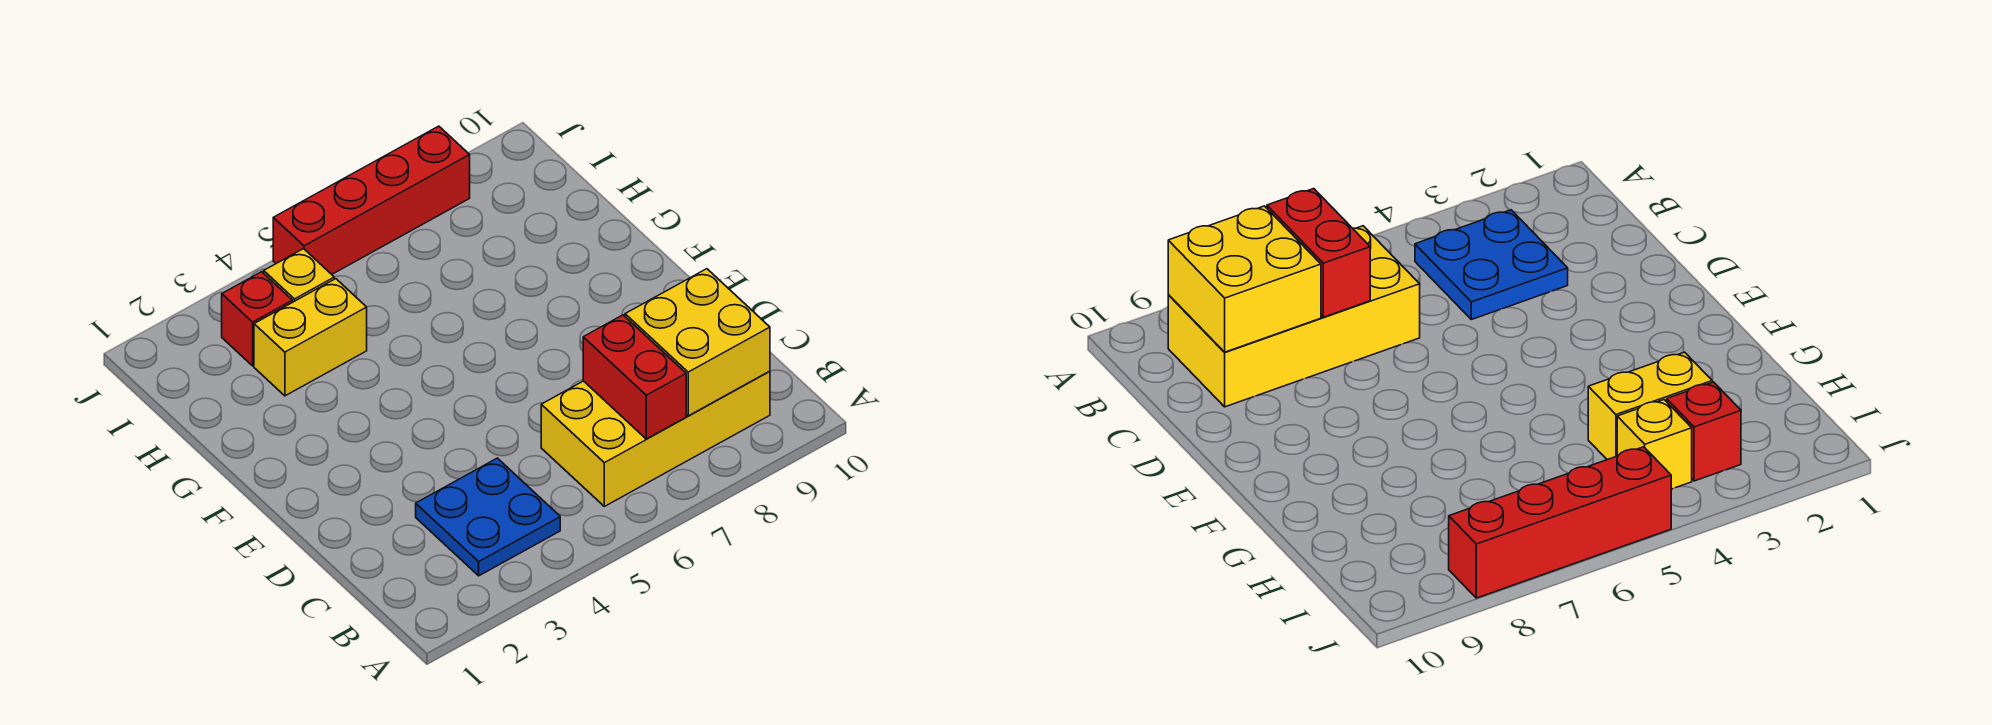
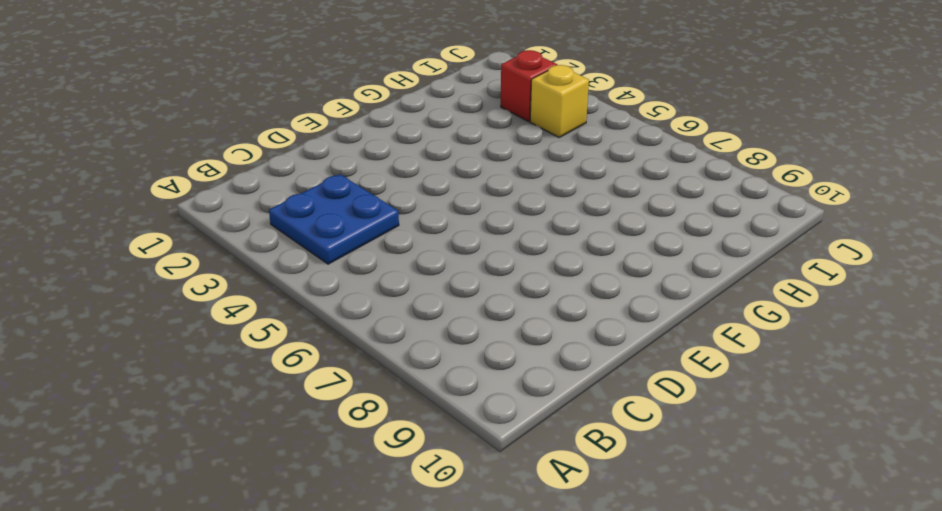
none -> yellow brick B6:C9 level 1
none -> yellow brick H3:H4 level 1

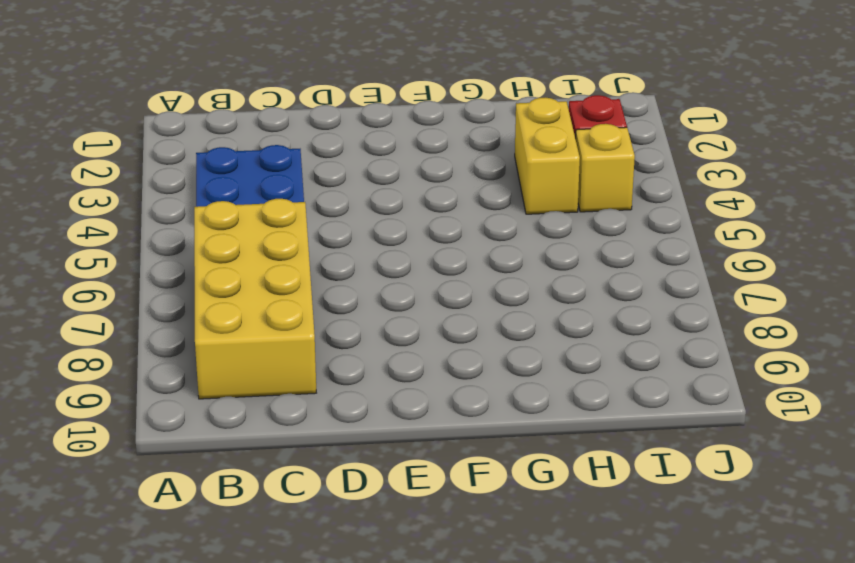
none -> red brick J5:J8 level 1
none -> red brick B7:C7 level 2

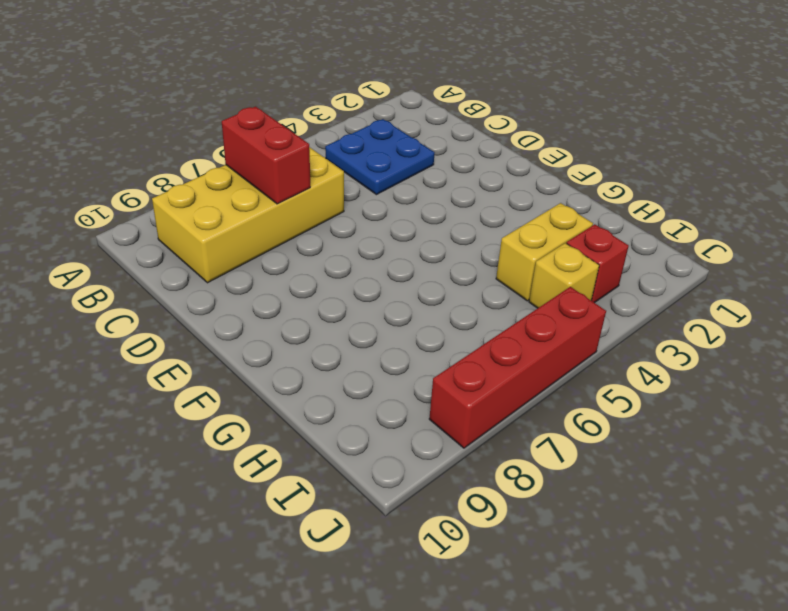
none -> yellow brick B8:C9 level 2

